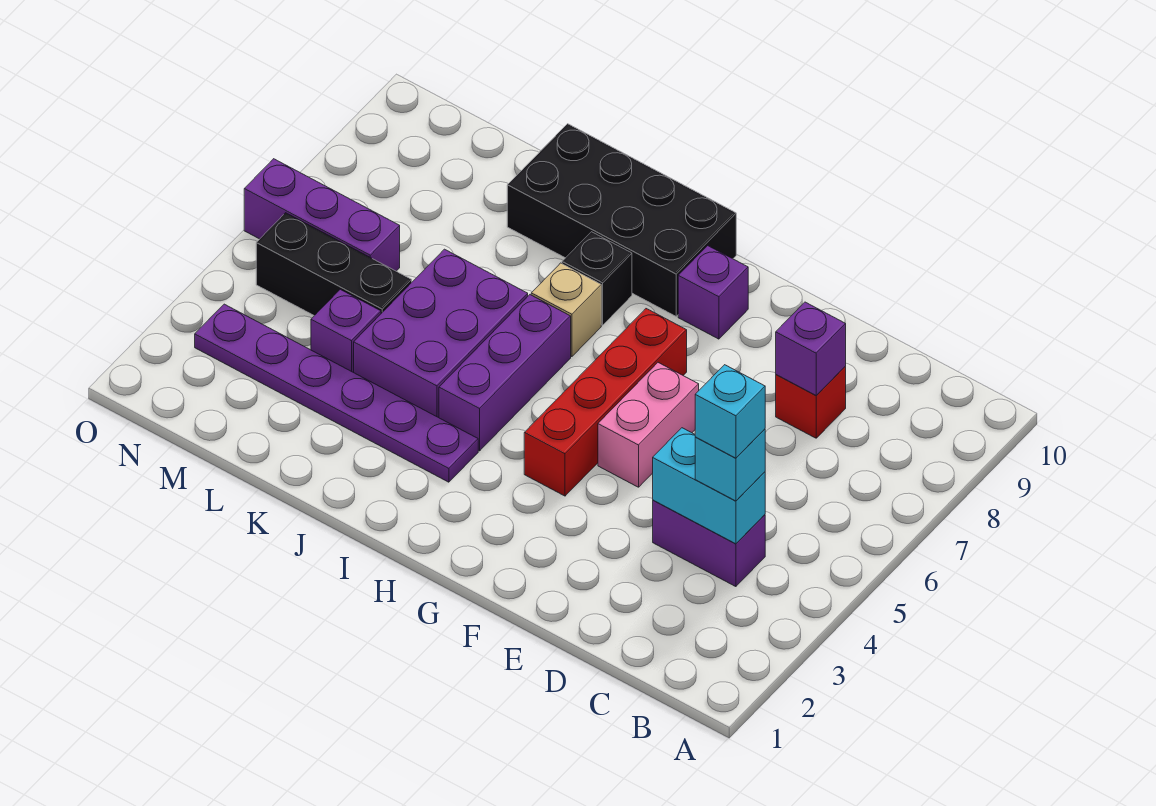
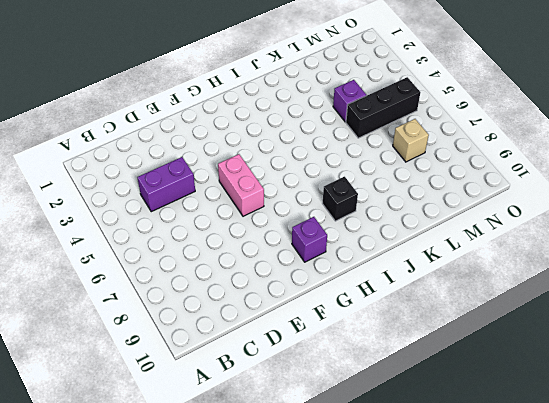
tan brick M7 level 1 -> tan brick I7 level 1
none -> red brick D8 level 1
none -> red brick G4:G7 level 1
none -> black brick H9:K10 level 1

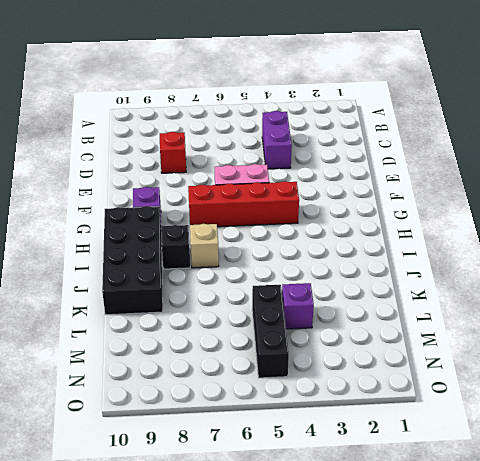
none -> purple plate I3:N3 level 1
none -> purple brick I4:I6 level 1
none -> purple brick J4:K6 level 1

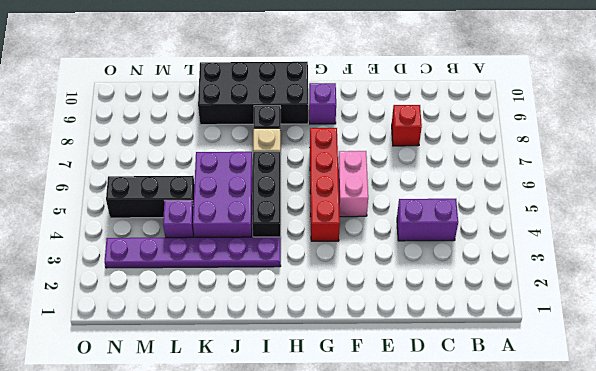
black brick I4:I6 level 1 -> purple brick I4:I6 level 1
none -> purple brick M6:O6 level 1
none -> cyan brick C4:D4 level 2
none -> purple brick D8 level 2

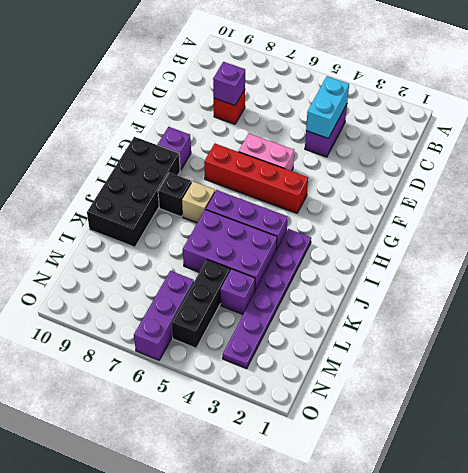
none -> cyan brick C4 level 3
none -> cyan brick C4 level 4

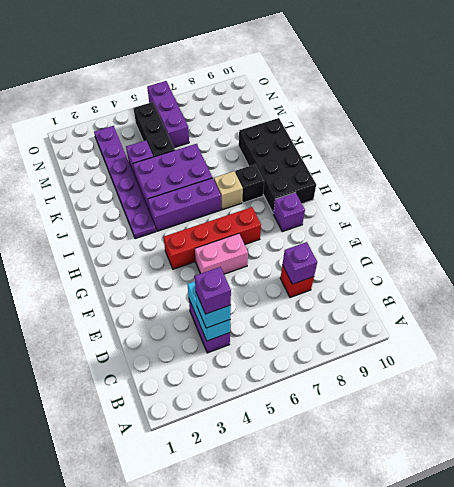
purple brick C4 level 4 -> cyan brick C4 level 4

